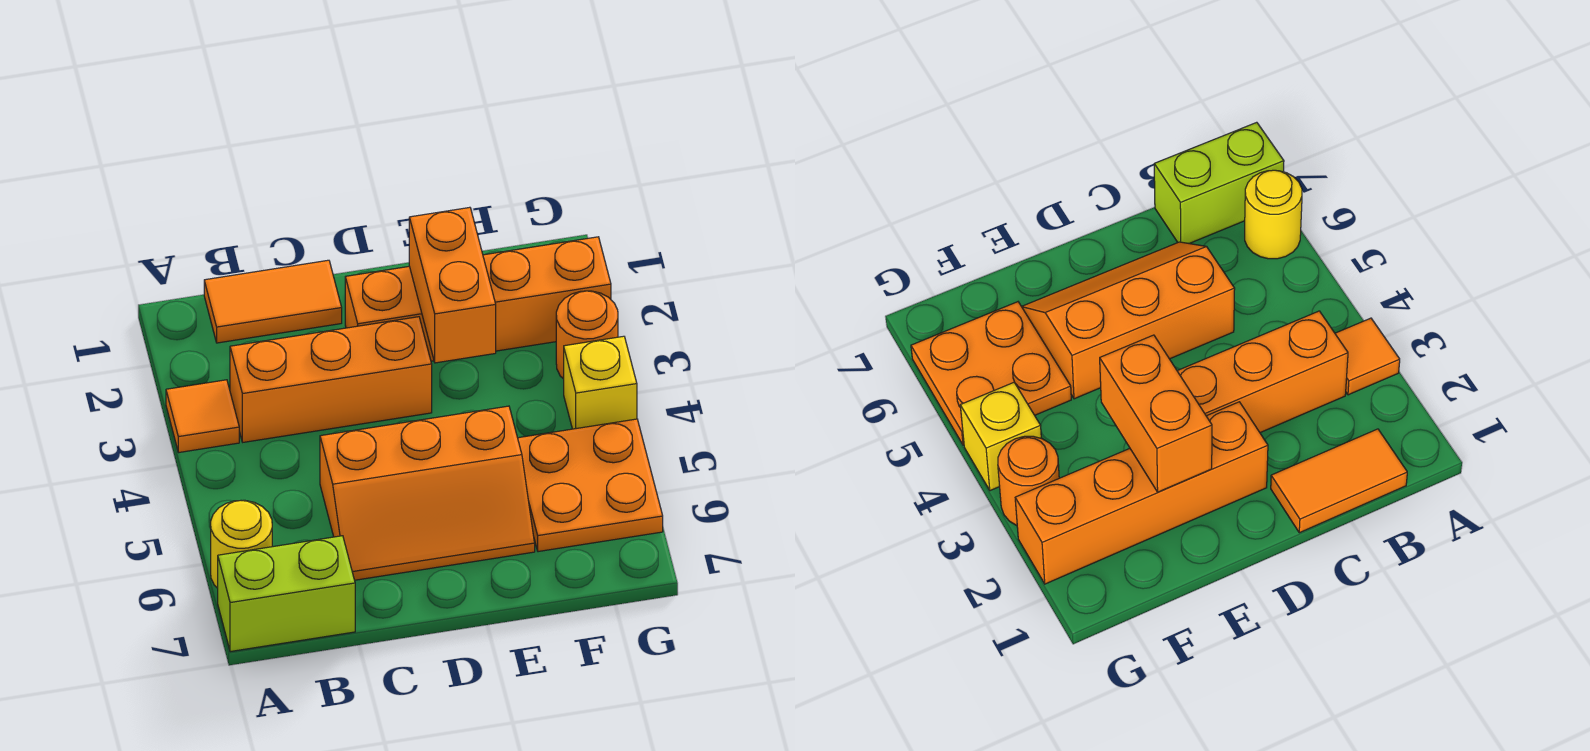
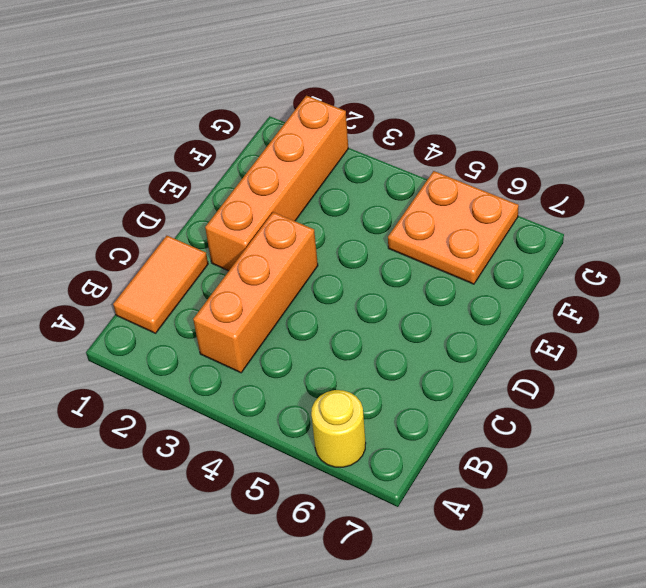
none -> orange tile A3 level 1
none -> lime brick A7:B7 level 1

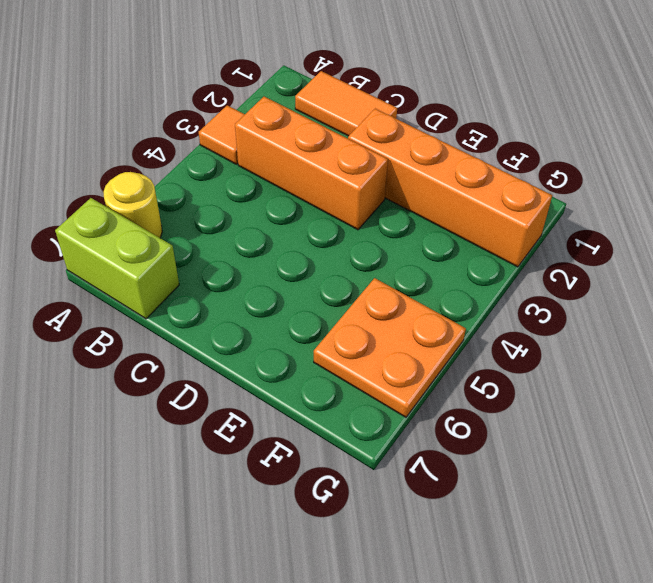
none -> orange slope C5:E6 level 1 top 5
none -> orange round brick G3 level 1

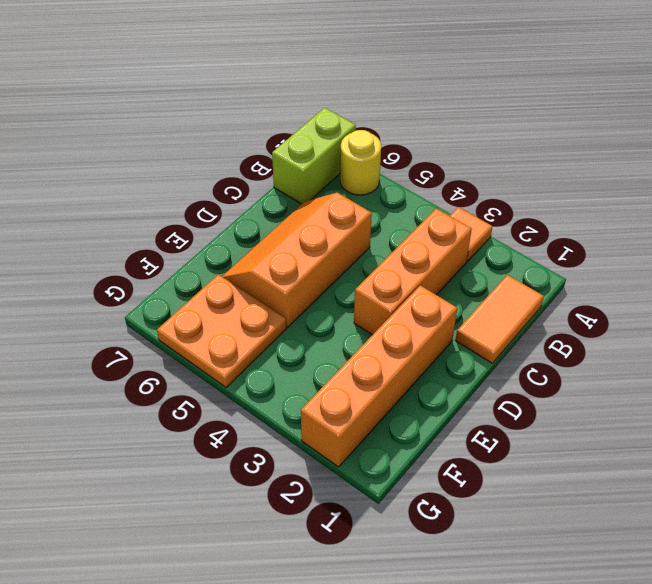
none -> orange round brick G3 level 1
none -> yellow brick G4 level 1

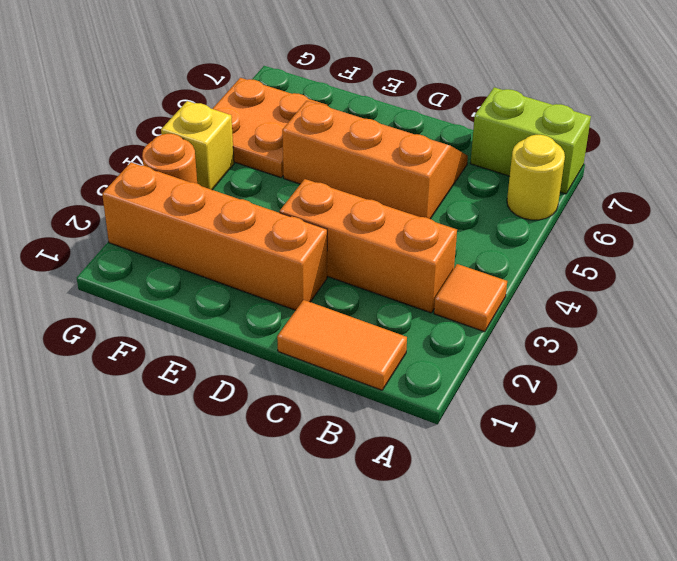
none -> orange brick E2:E3 level 2

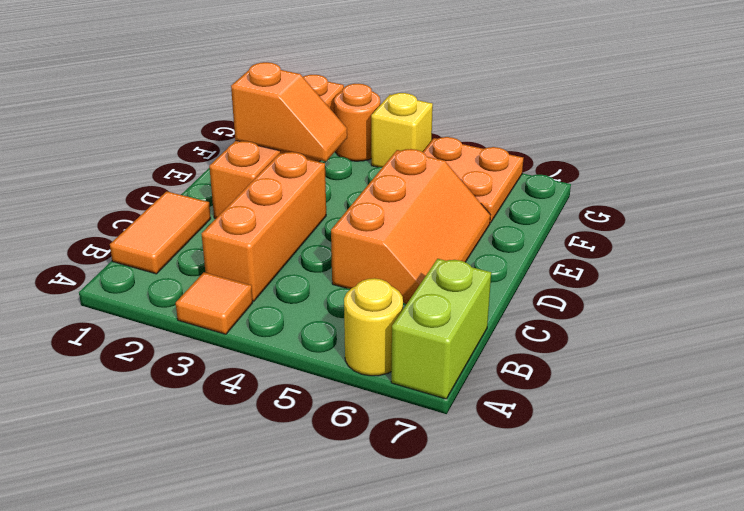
orange slope E2:E3 level 2 top 2 -> orange brick E2:E3 level 2

